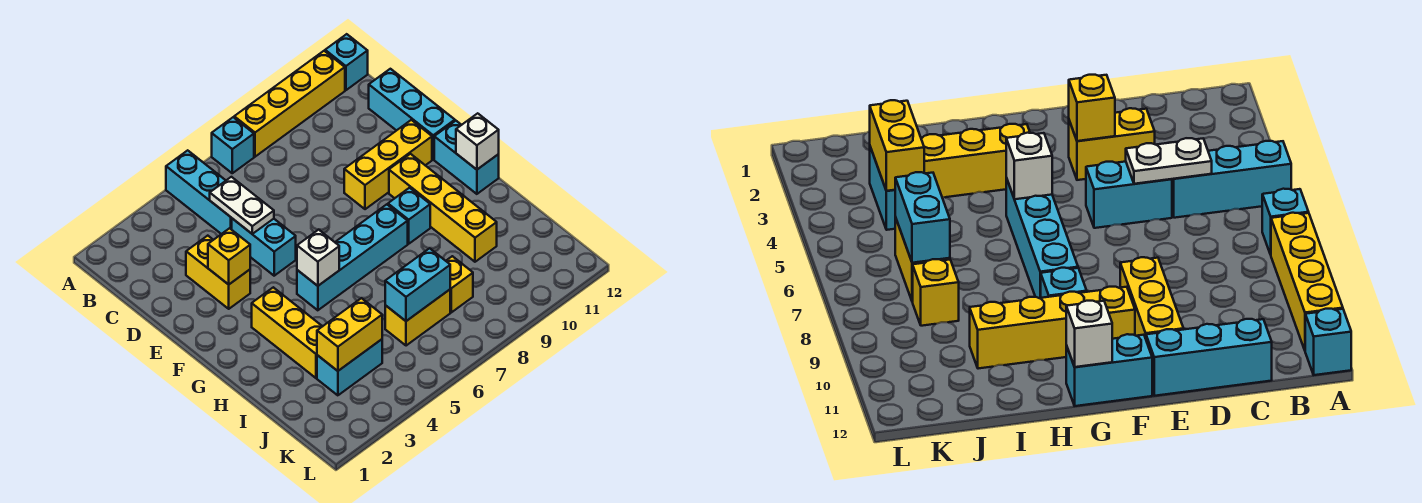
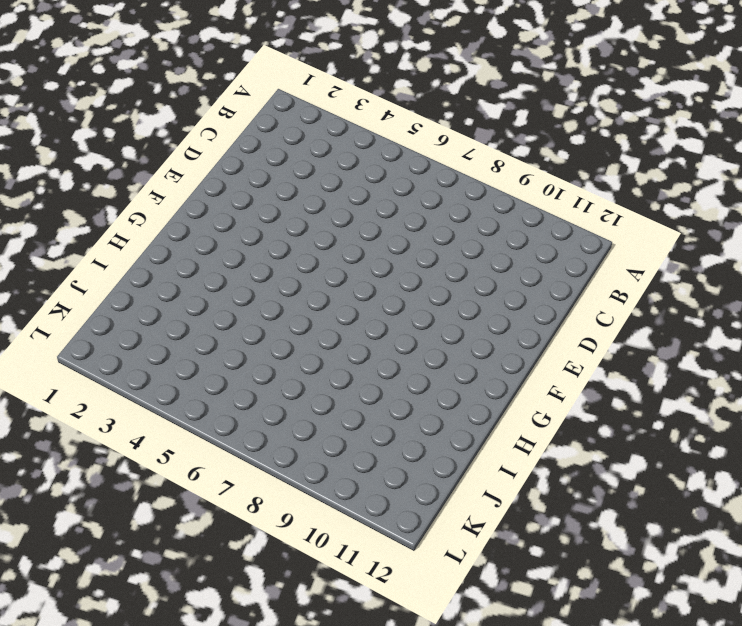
none -> cyan brick A5:C5 level 1
none -> cyan brick A7 level 1
none -> yellow brick A8:A11 level 1

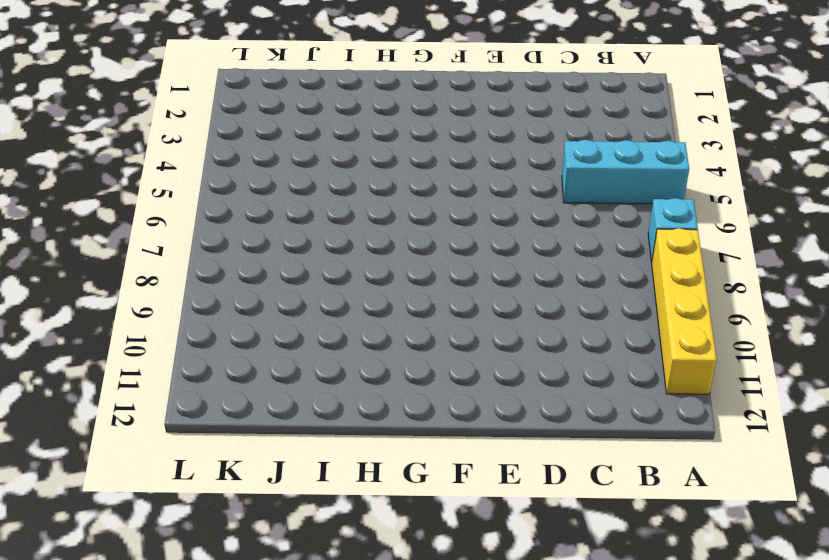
none -> cyan brick A12 level 1
none -> cyan brick C12:E12 level 1
none -> yellow brick D3:E3 level 1

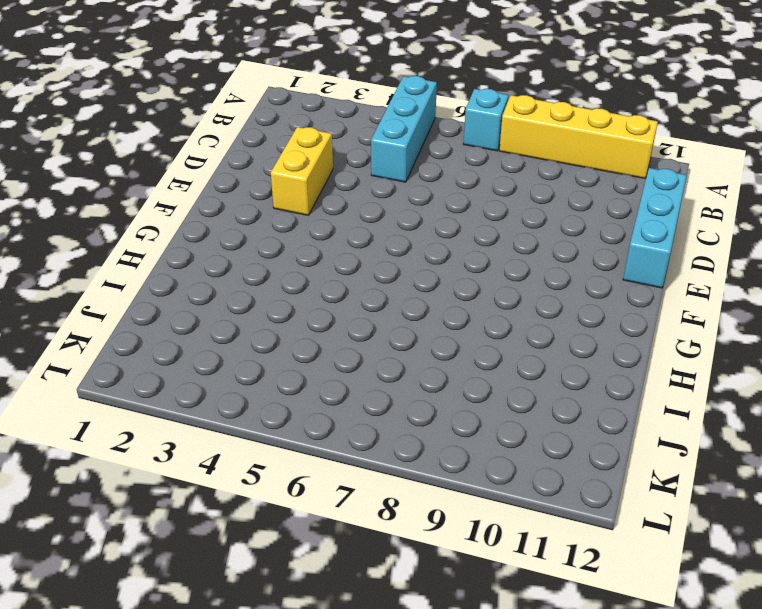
none -> cyan brick A12 level 1
none -> cyan brick D5:E5 level 1
none -> yellow brick E9:E11 level 1

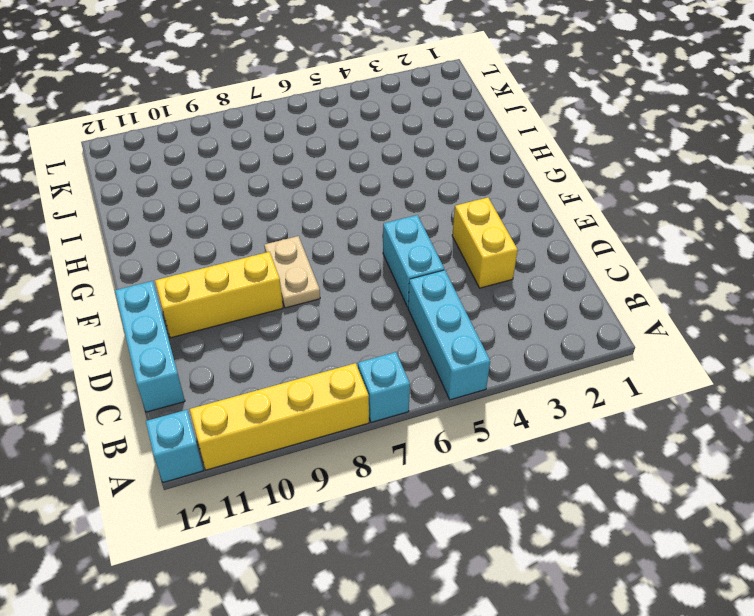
tan plate E8:F8 level 1 -> none
none -> yellow brick F10:I10 level 1
none -> cyan brick F12:G12 level 1
none -> yellow brick G3:I3 level 1

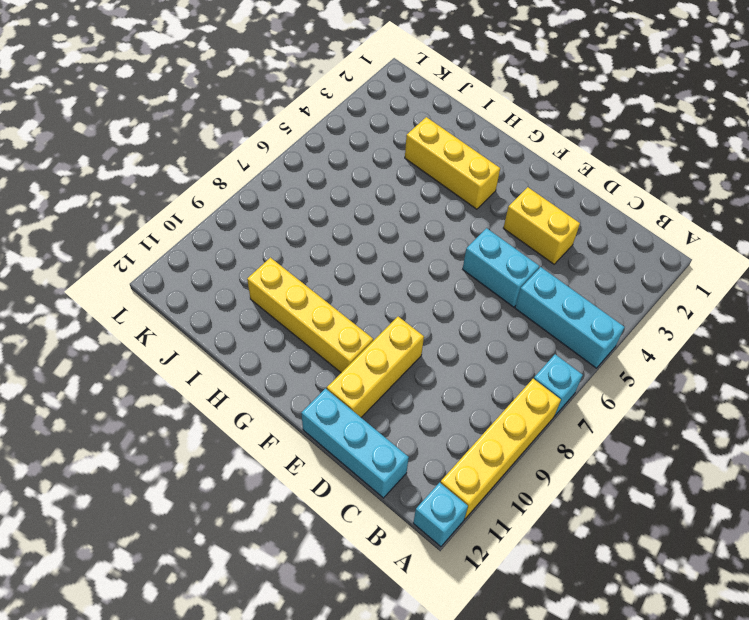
none -> cyan brick F12:G12 level 1
none -> cyan brick G5:G8 level 1
none -> cyan brick G9 level 1

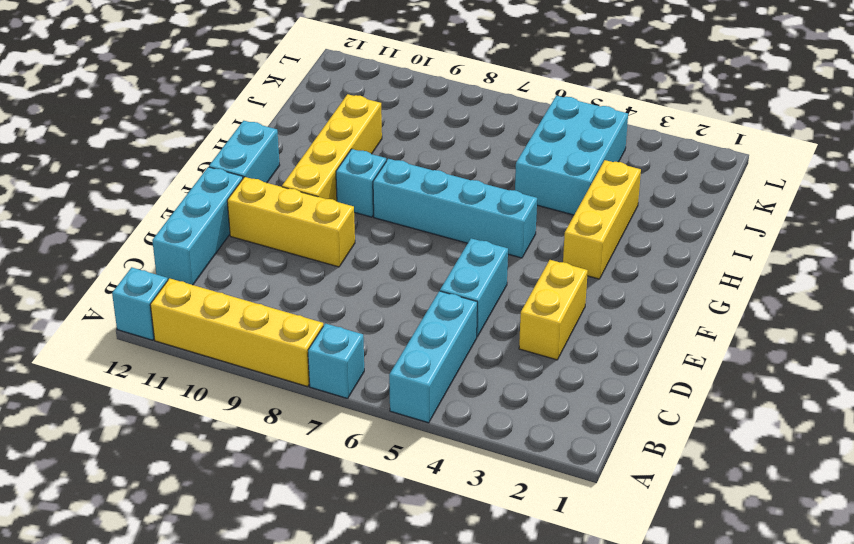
cyan brick I4:K5 level 1 -> cyan brick J3:J4 level 1
none -> yellow brick J6:J7 level 1
none -> yellow brick J8 level 1
none -> white plate C5:D5 level 2

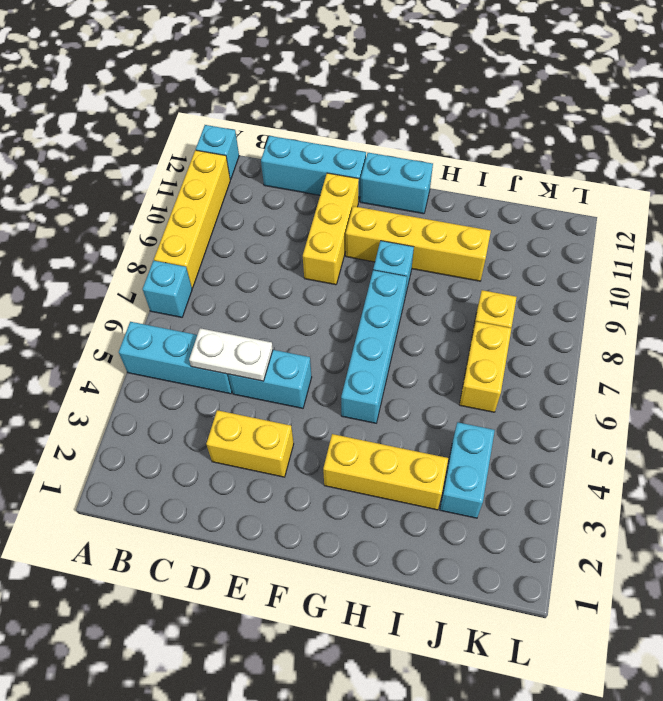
none -> yellow brick E3 level 2
none -> white brick G5 level 2
none -> white brick G12 level 2

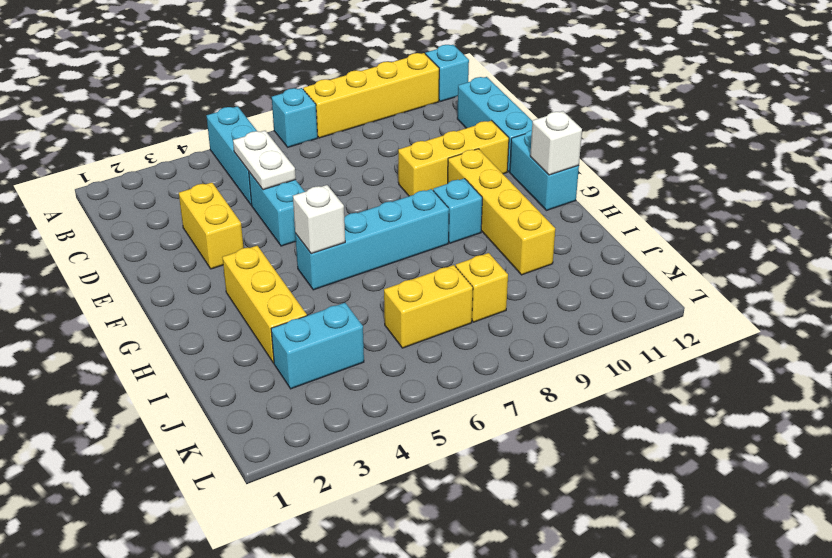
none -> yellow brick E3 level 2
none -> yellow brick J3:J4 level 2
none -> cyan brick J6:J7 level 2

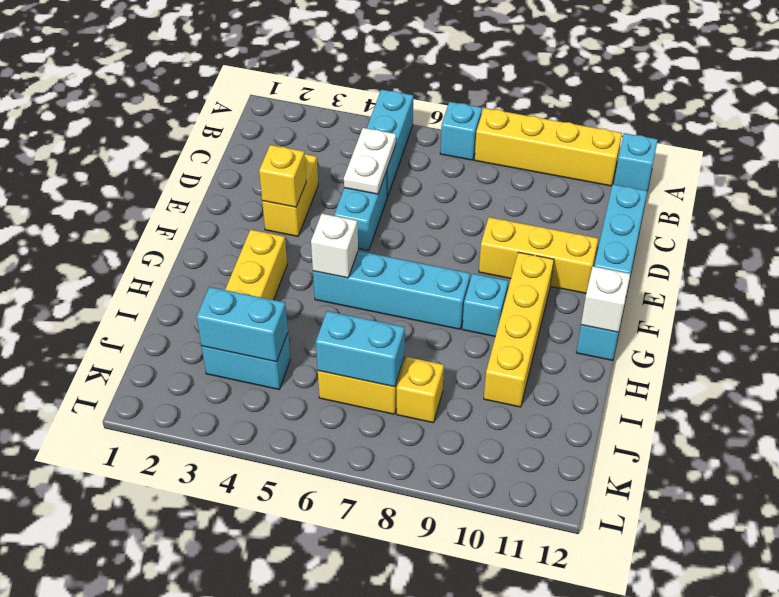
cyan brick J3:J4 level 2 -> yellow brick J3:J4 level 2

